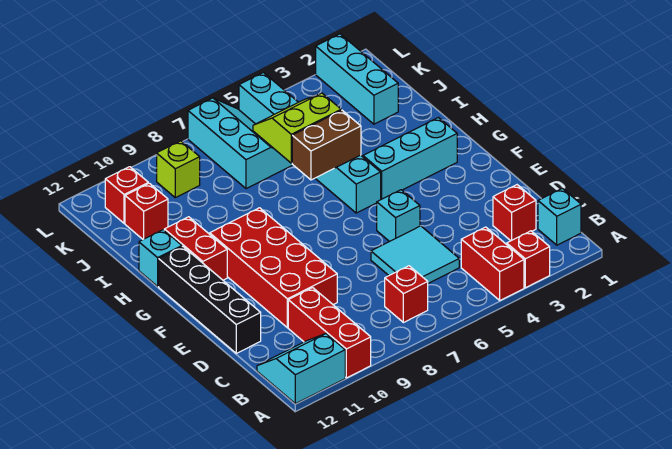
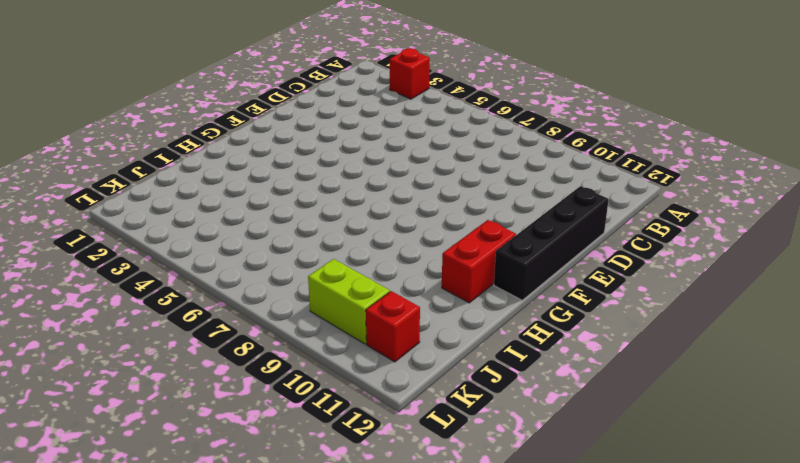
lime brick K9:K10 level 1 -> lime brick K9 level 1
none -> red brick A4:B4 level 1
none -> red brick A10:C10 level 1
none -> cyan slope A11:B12 level 1 top A

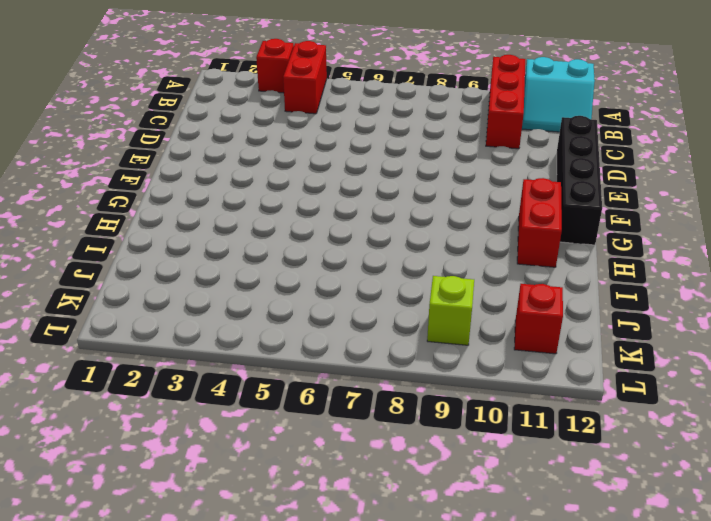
none -> cyan brick B1 level 1
none -> red brick B7 level 1
none -> red brick C2 level 1

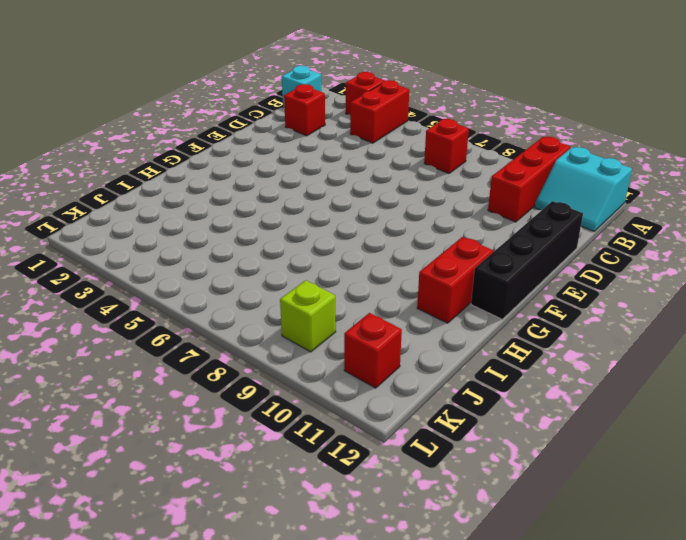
none -> cyan tile C5:D6 level 1
none -> red brick D9:G10 level 1
none -> cyan brick E5 level 1

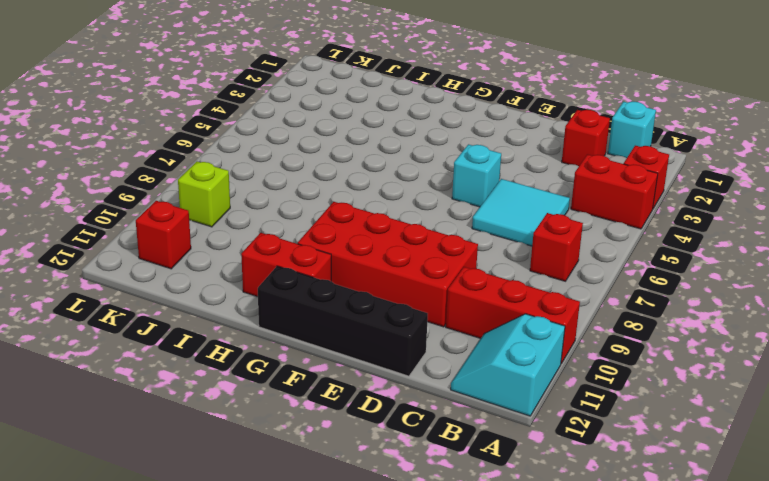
none -> cyan brick G2:G4 level 1
none -> cyan brick G5:L5 level 1
none -> cyan brick H12 level 1

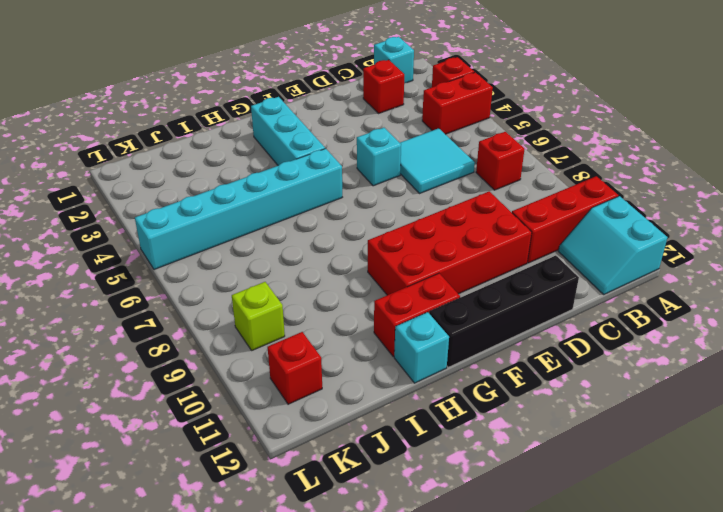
none -> cyan brick J2:L2 level 1
none -> cyan slope J6:L7 level 1 top 7
none -> red brick J11 level 1

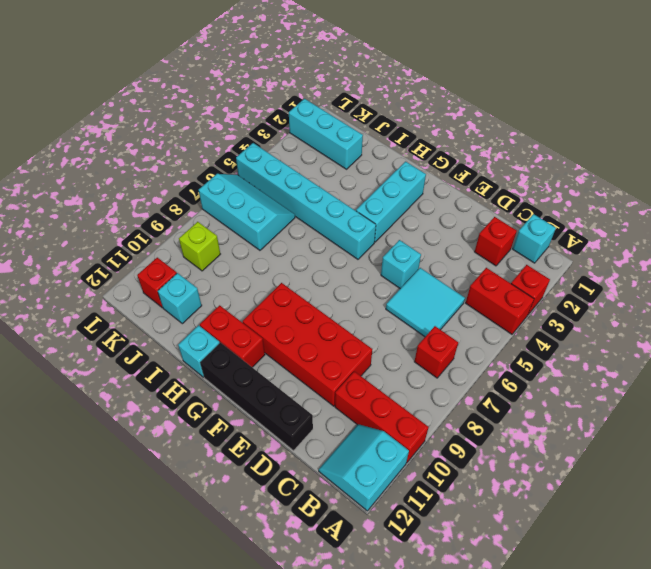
cyan brick J11 level 1 -> red brick J11 level 1
none -> brown brick H5:H6 level 2
none -> lime slope I5:J6 level 2 top I

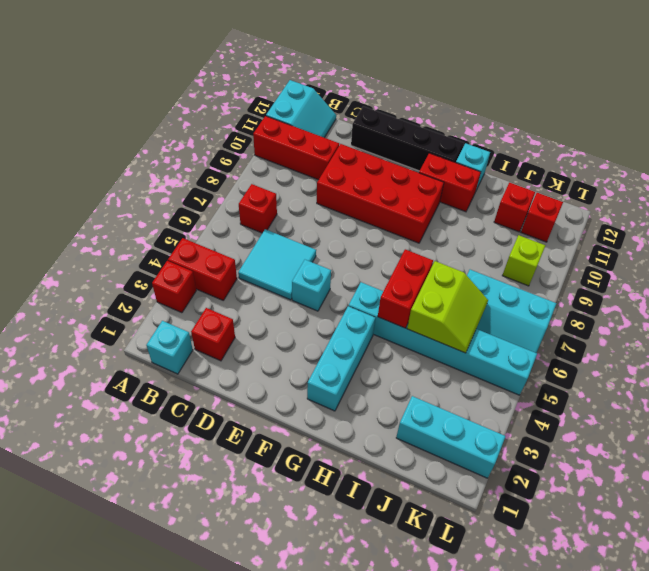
red brick H5:H6 level 2 -> brown brick H5:H6 level 2

